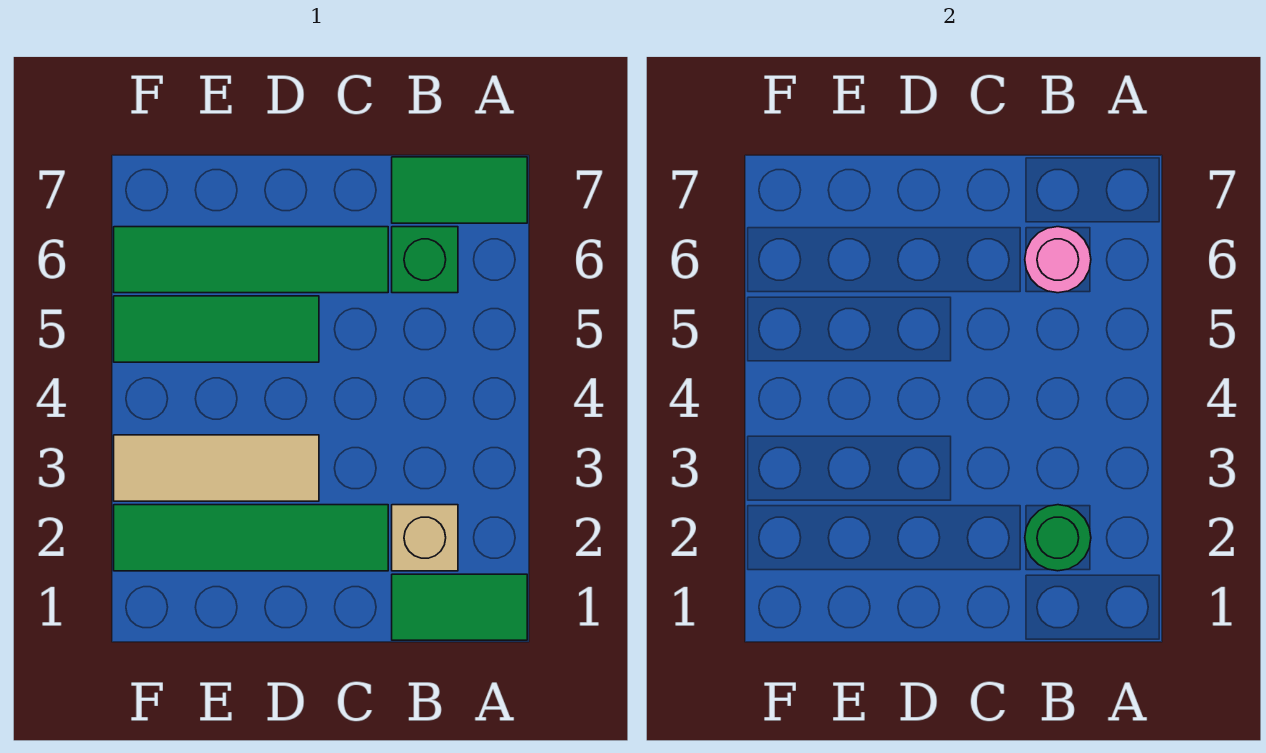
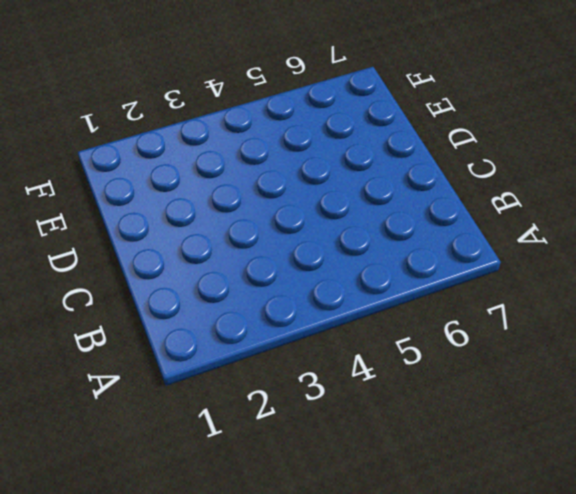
none -> green tile A1:B1 level 1
none -> green tile A7:B7 level 1

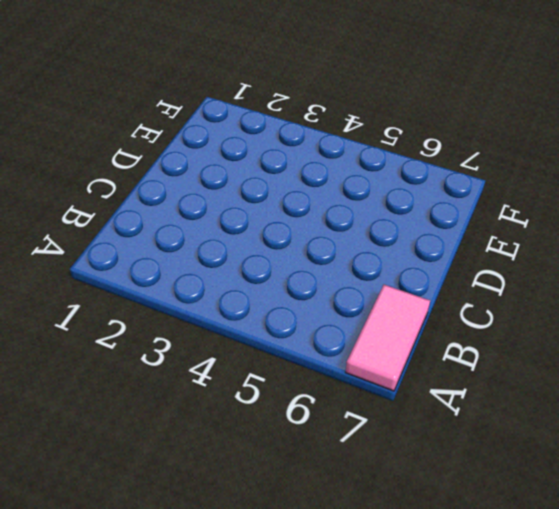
pink tile A7:B7 level 1 -> green tile A7:B7 level 1
none -> green tile A1:B1 level 1
none -> tan brick B2 level 1

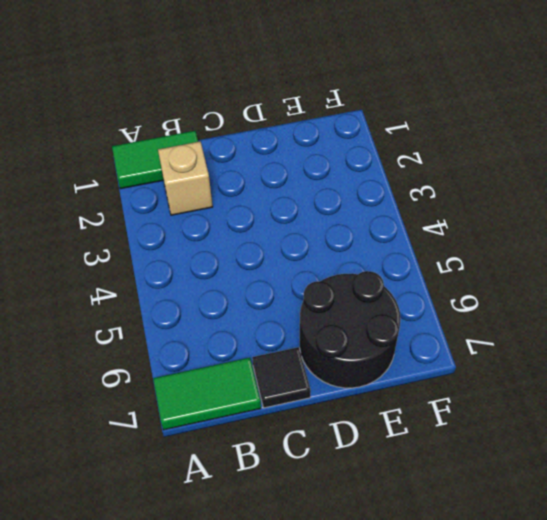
black tile C7 level 1 -> none
black round brick D6:E7 level 1 -> green tile C6:F6 level 1
none -> green brick B6 level 1
none -> green tile C2:F2 level 1

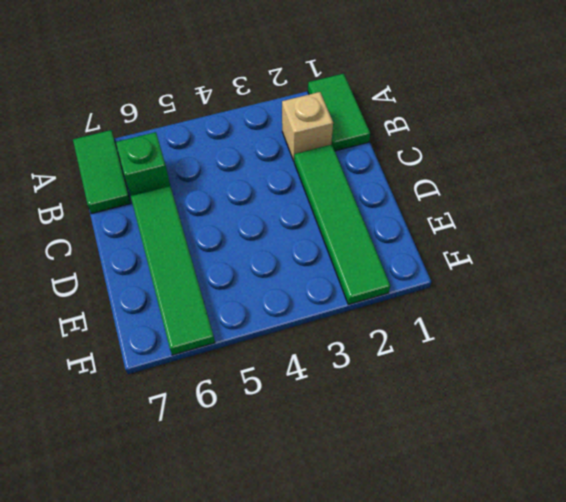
none -> tan tile D3:F3 level 1
none -> green tile D5:F5 level 1

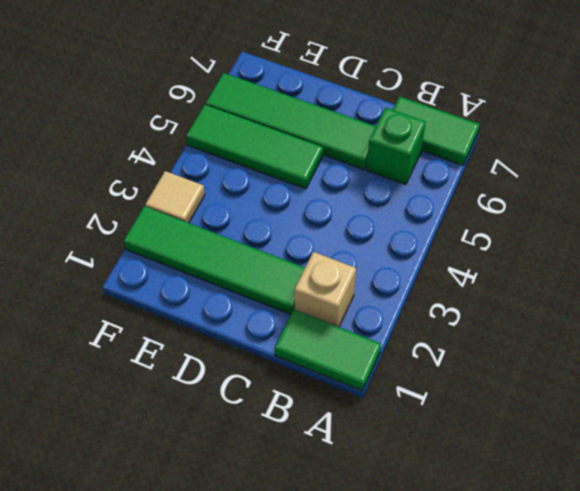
tan tile F3 level 1 -> tan tile D3:F3 level 1
none -> green round brick B2 level 2
none -> pink round brick B6 level 2

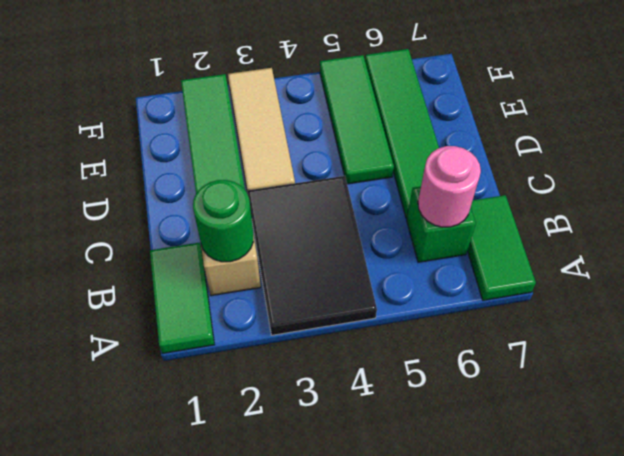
black tile A3:C4 level 1 -> none

